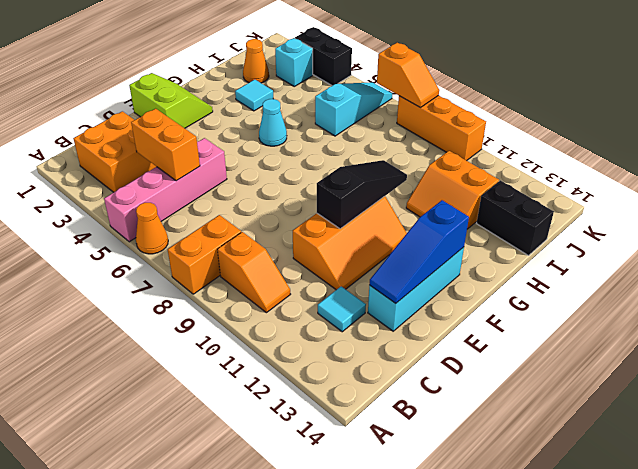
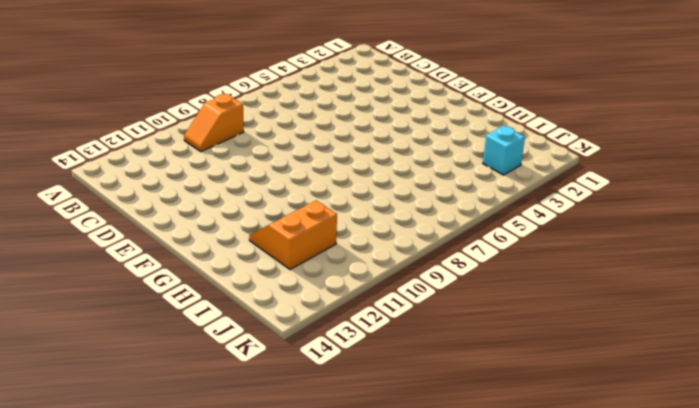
none -> pink brick A5:D5 level 1
none -> orange cone A6 level 1
none -> orange brick A8:B8 level 1

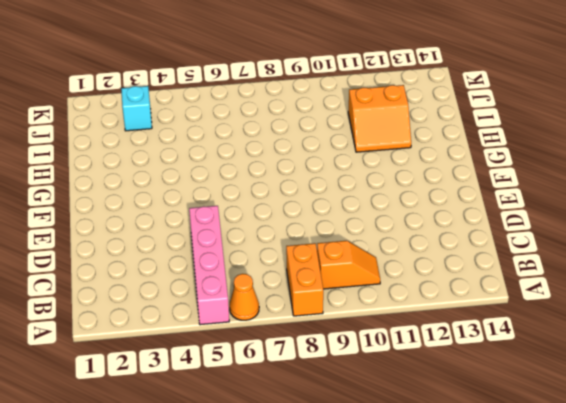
none -> orange brick B2:C3 level 1
none -> cyan tile C12 level 1
none -> orange slope D10:F11 level 1 top 10

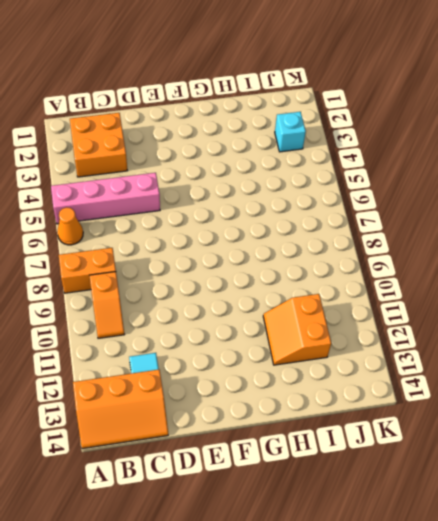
orange slope A13:C14 level 1 top 13 -> orange slope D10:F11 level 1 top 10
none -> cyan brick D13:F13 level 1
none -> lime slope E1:F2 level 1 top E
none -> cyan cone G5 level 1

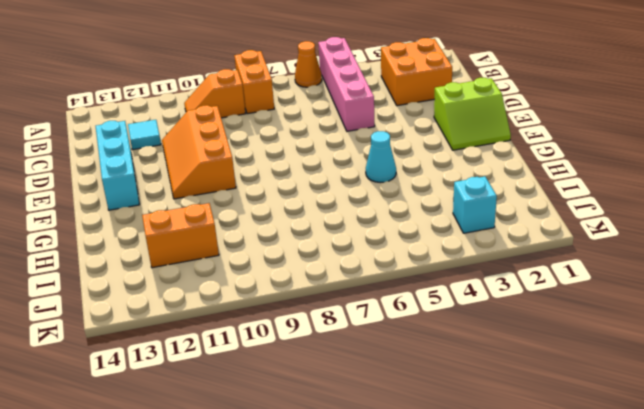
none -> cyan tile H3 level 1
none -> orange cone I2 level 1
none -> cyan slope I6:K6 level 1 top I

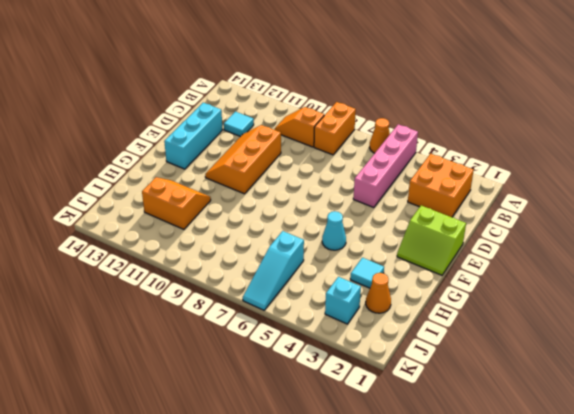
none -> black brick I13:I14 level 1
none -> black brick K3:K4 level 1
none -> orange brick K8:K10 level 1

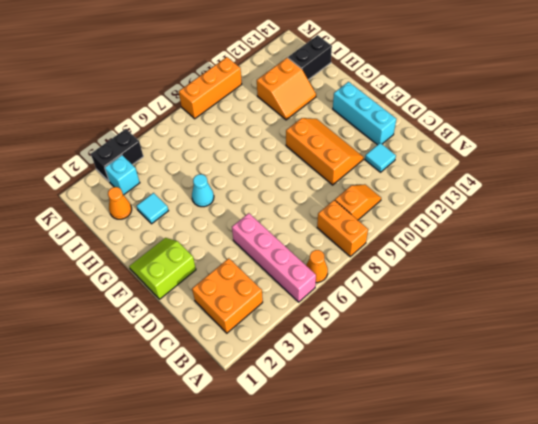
none -> cyan slope I6:K6 level 1 top I
none -> orange brick C4:C5 level 2
none -> blue slope D13:F13 level 2 top F

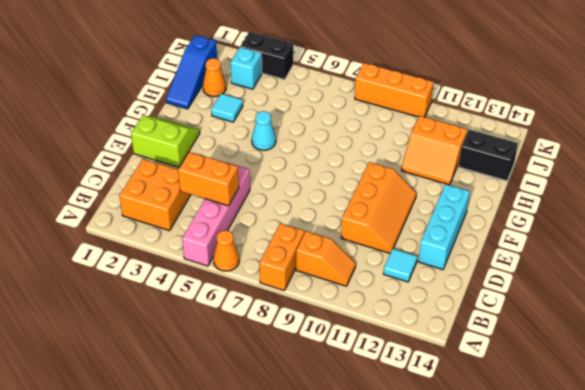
blue slope H1:J1 level 1 top J -> blue slope D13:F13 level 2 top F
none -> cyan slope I6:K6 level 1 top I
none -> black slope E10:G10 level 2 top E
none -> orange slope K7:K8 level 2 top 7

